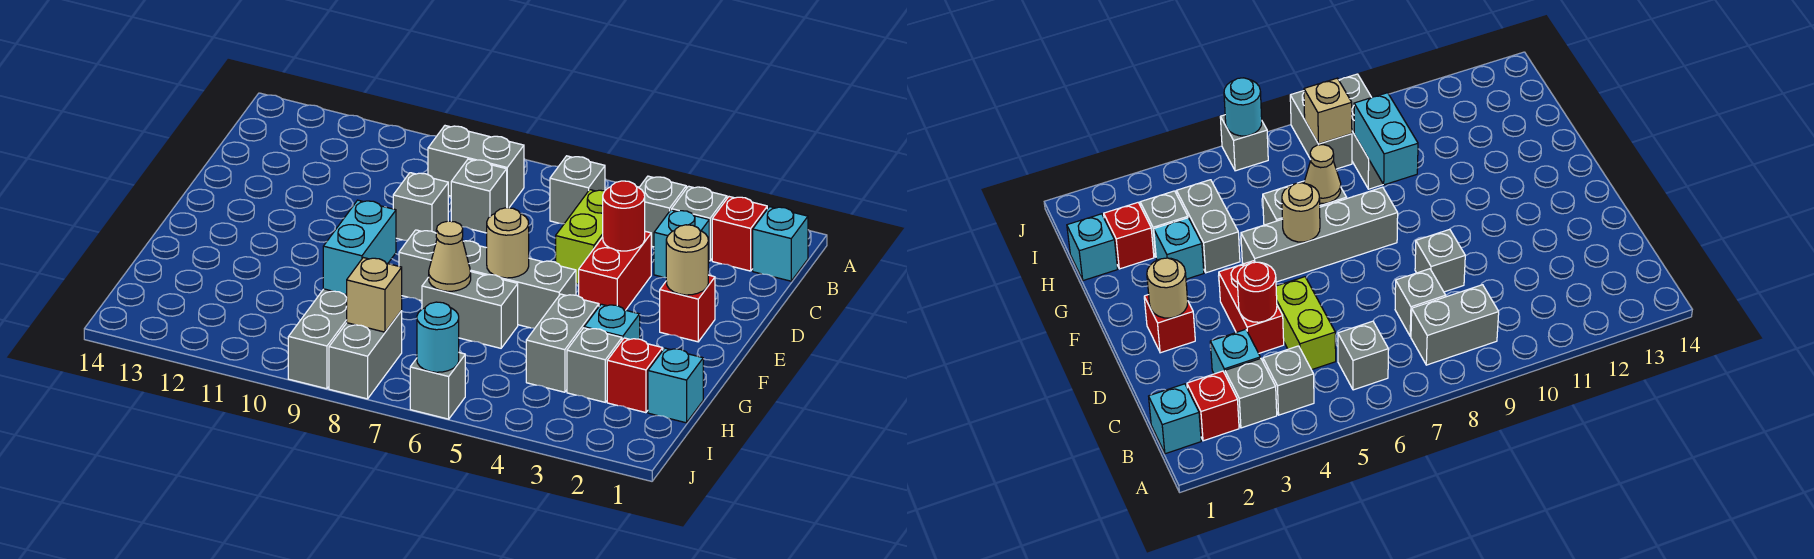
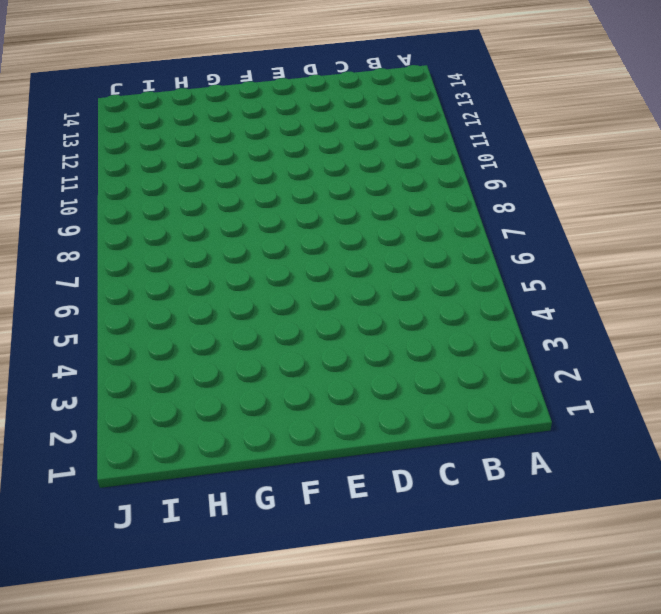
none -> cyan brick B1 level 1
none -> red brick B2 level 1
none -> grey brick B3 level 1

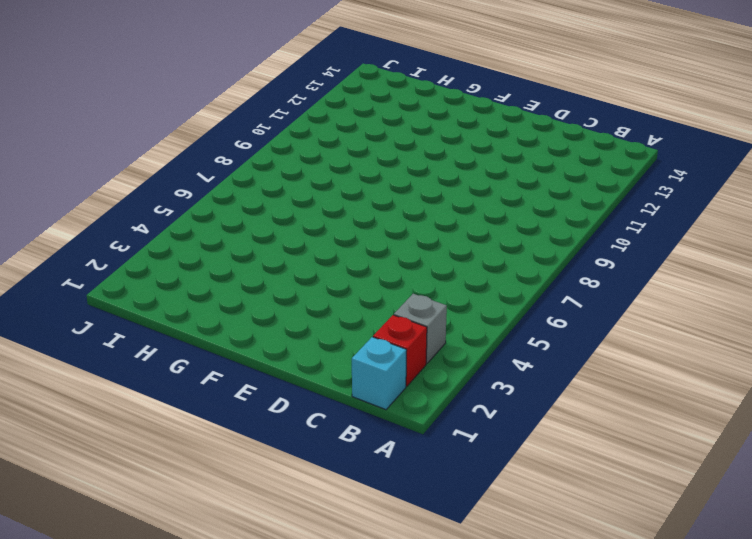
none -> grey brick B4 level 1
none -> grey brick B6 level 1
none -> grey brick B8:B9 level 1

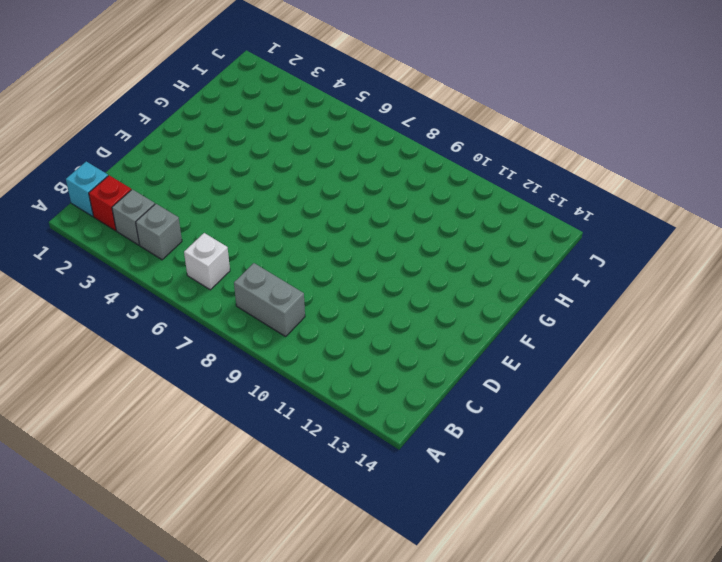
white brick B6 level 1 -> grey brick B6 level 1
none -> cyan brick C3 level 1
none -> lime brick C5:D5 level 1
none -> grey brick C8 level 1

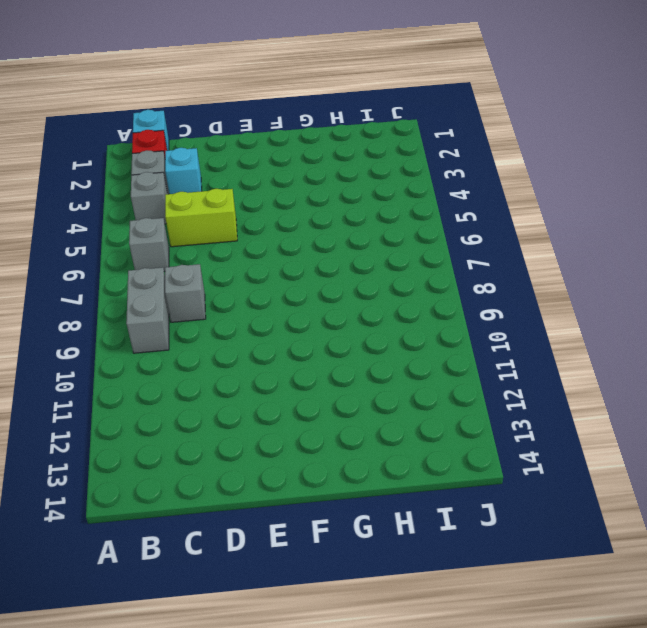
none -> red brick D4:E4 level 1
none -> grey brick D9 level 1
none -> red brick E2 level 1

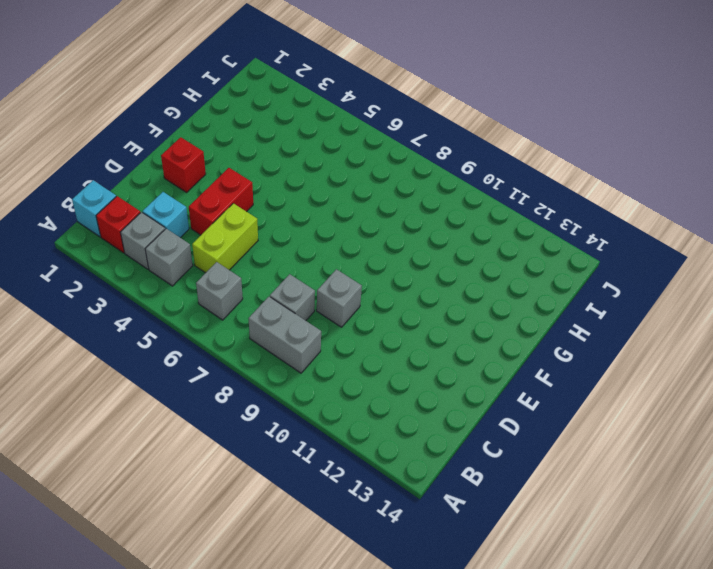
none -> grey brick F5:F8 level 1
none -> cyan brick G3 level 1
none -> grey brick G4:H4 level 1

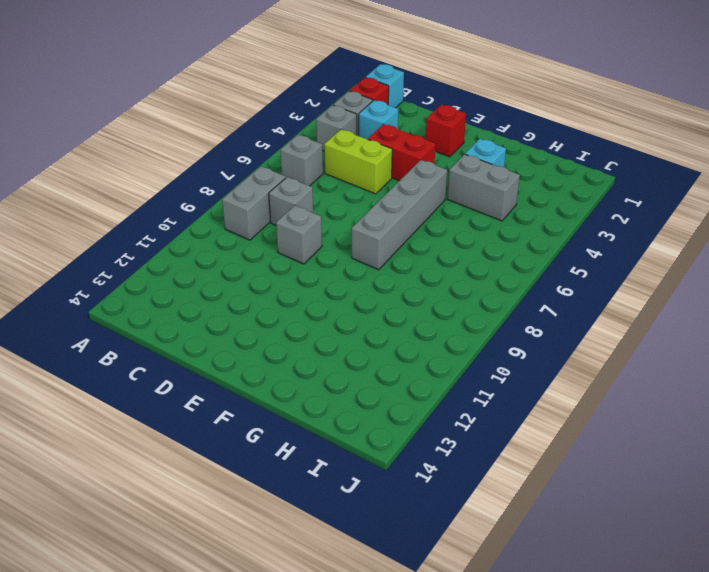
none -> grey brick G6:G7 level 1
none -> cyan brick H1 level 1
none -> red brick H2 level 1

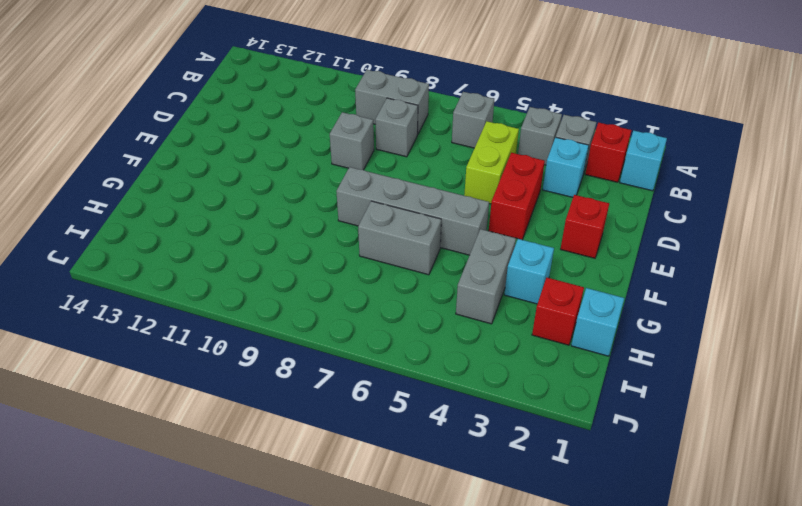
none -> grey brick H3 level 1
none -> grey brick H9:J9 level 1
none -> grey brick I8:J8 level 1

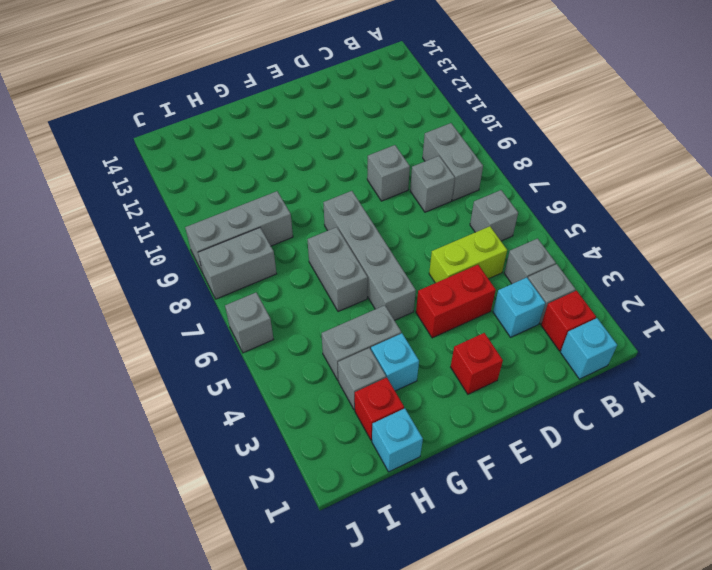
none -> red round brick D4 level 2
none -> tan round brick E2 level 2
none -> tan round brick F6 level 2

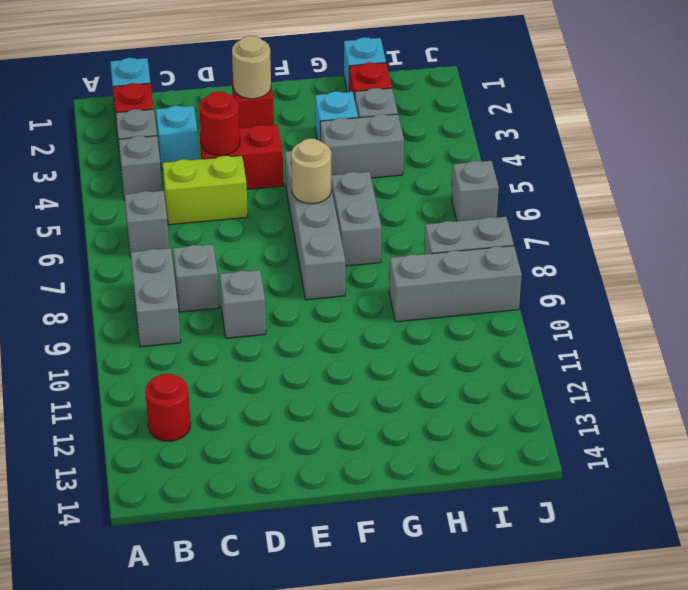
red round brick B12 level 1 -> none
none -> tan cone G7 level 2
none -> cyan brick G9:H9 level 2
none -> tan brick I8 level 2

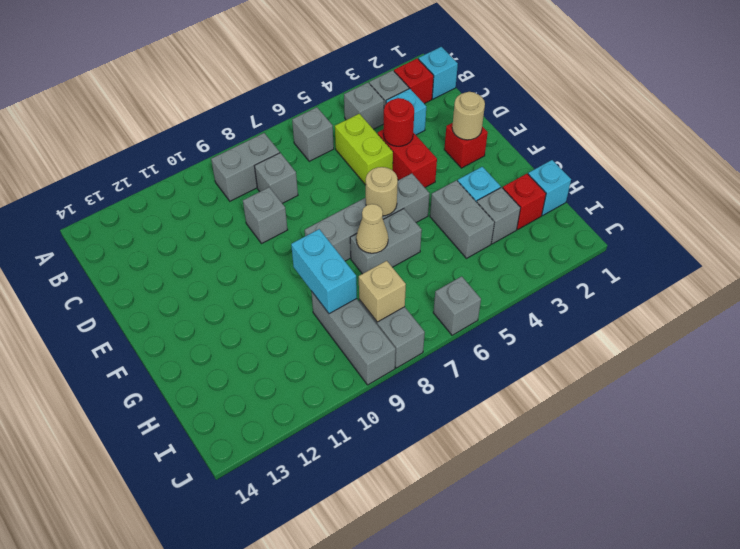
none -> cyan round brick J6 level 2

